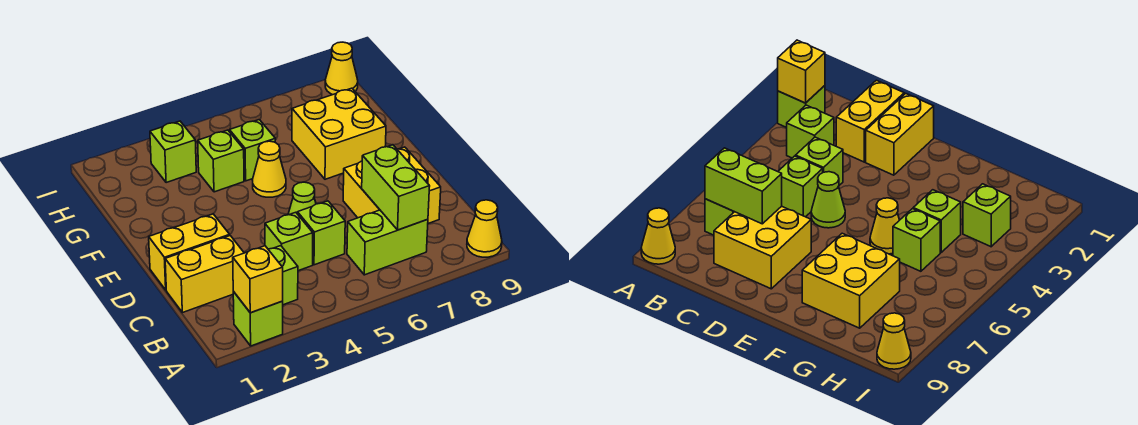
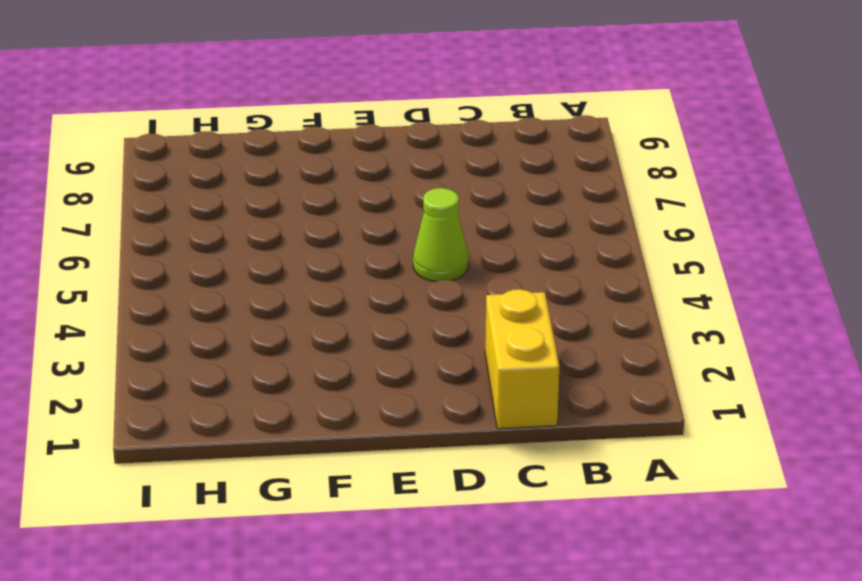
none -> lime brick A2 level 1
none -> yellow cone A9 level 1
none -> lime brick B3 level 1

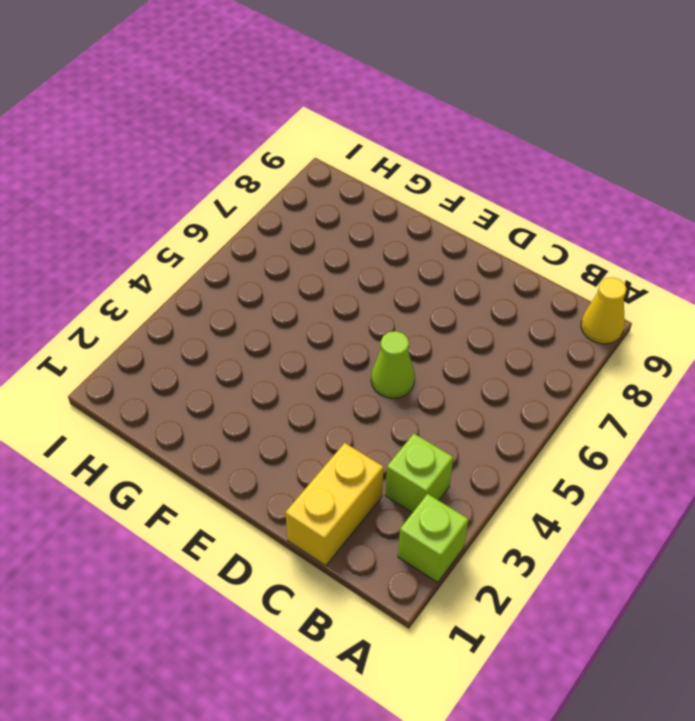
none -> lime brick B6:B7 level 1
none -> lime brick C4 level 1
none -> lime brick C5 level 1

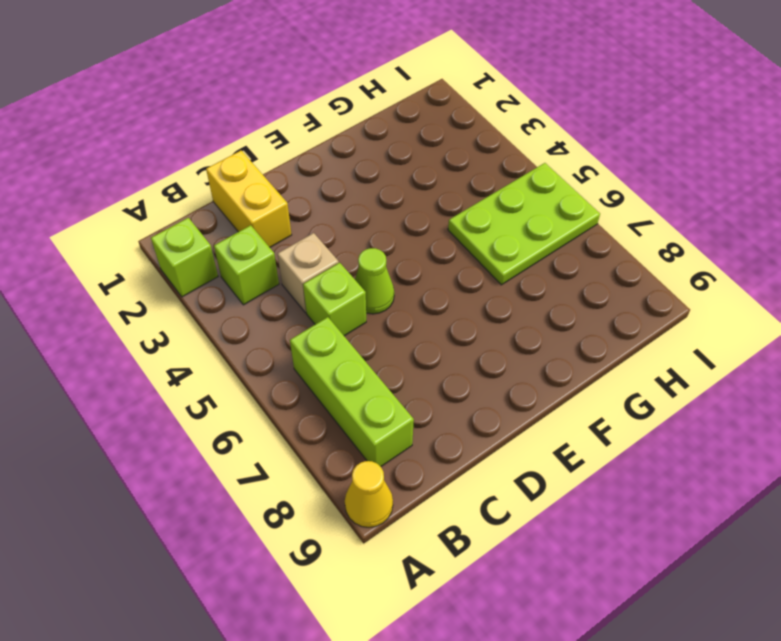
lime brick B6:B8 level 1 -> lime brick B6:B7 level 1
tan brick C4 level 1 -> lime brick C4 level 1
lime plate G5:I6 level 1 -> lime brick G5 level 1
none -> yellow brick C7:D8 level 1
none -> yellow brick D1:D2 level 1
none -> yellow cone F5 level 1

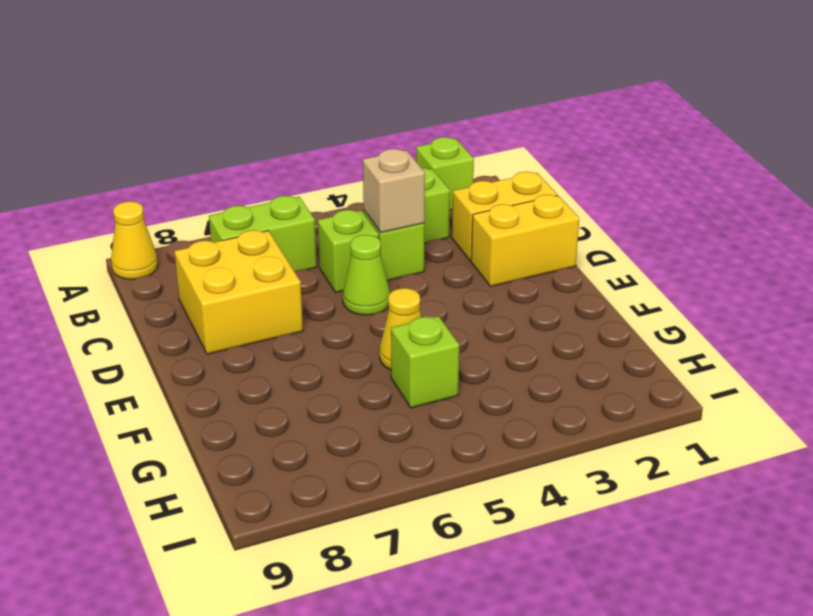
tan brick C4 level 2 -> none
none -> yellow brick F7:G8 level 1
none -> lime brick G4 level 1
none -> lime brick H3 level 1

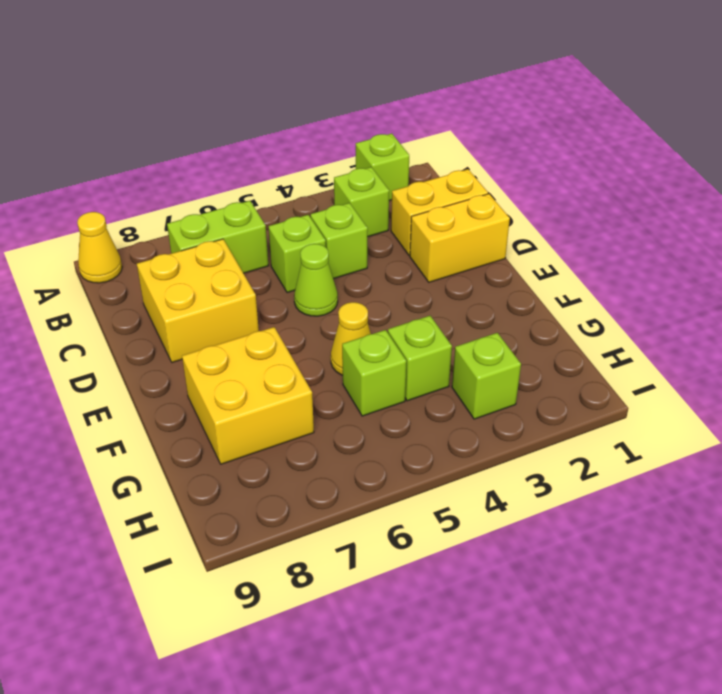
none -> yellow cone I9 level 1
none -> yellow brick A2 level 2
none -> lime brick B7:C7 level 2

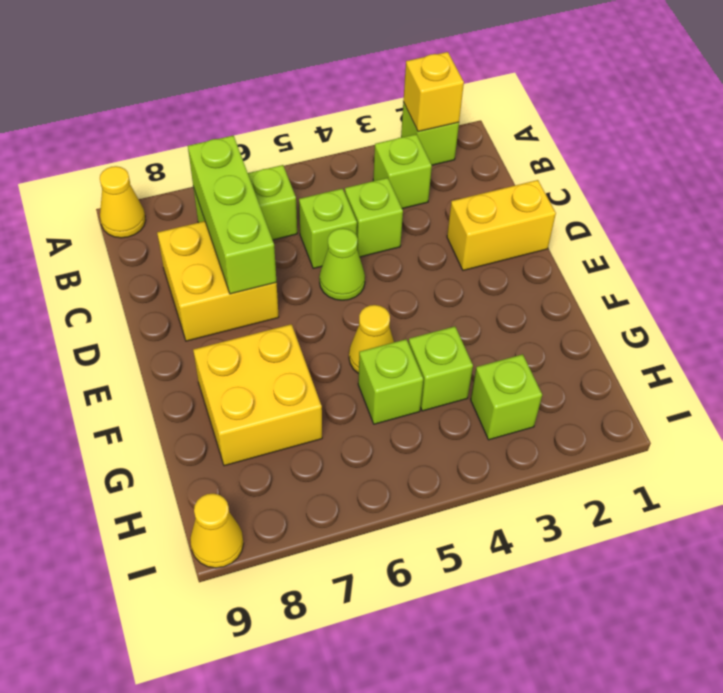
lime brick B7:D7 level 2 -> lime brick B7:C7 level 2
none -> yellow brick C1:C2 level 1

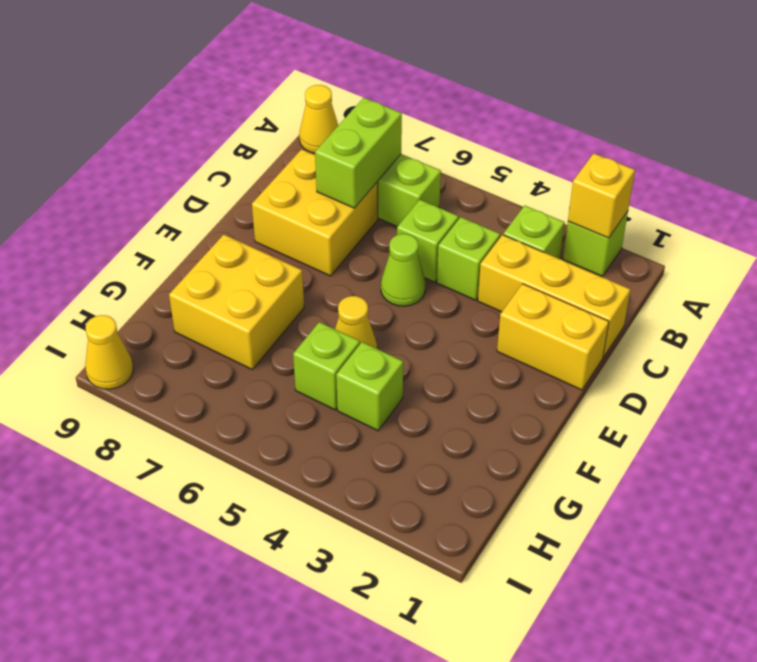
yellow brick C1:C3 level 1 -> yellow brick C1:C2 level 1
none -> lime brick H3 level 1

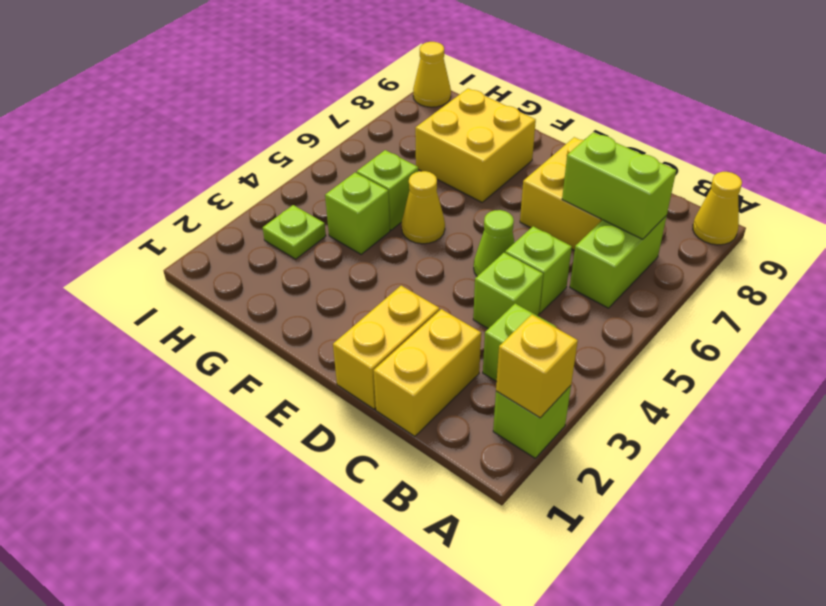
lime plate H3 level 1 -> lime brick H3 level 1

